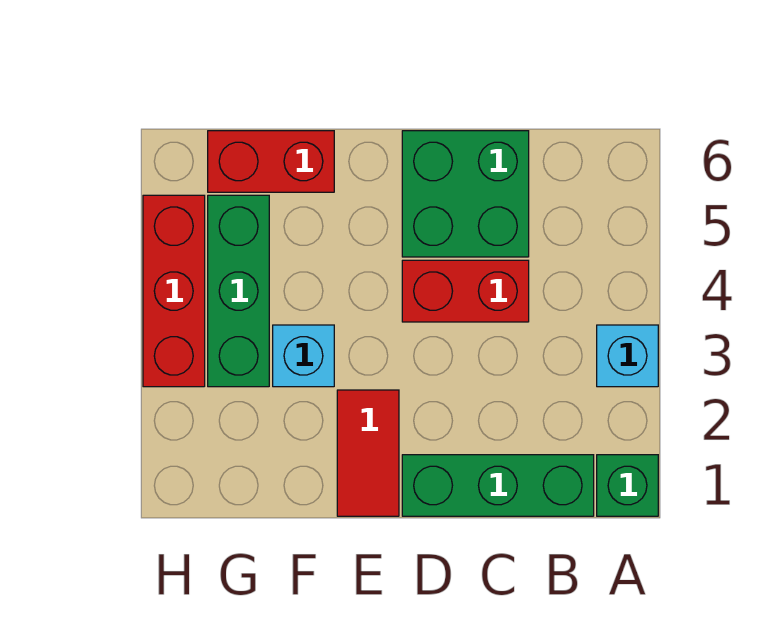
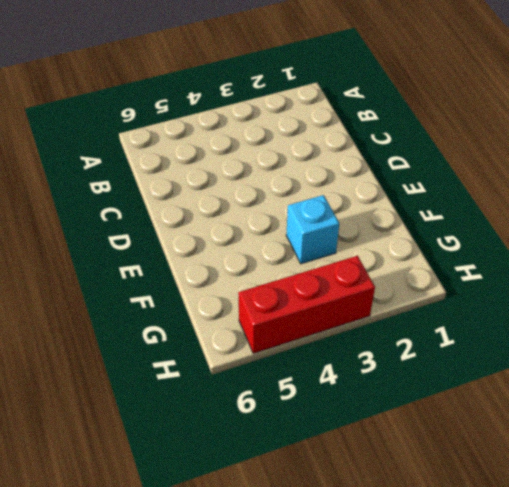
none -> green brick A1 level 1
none -> cyan brick A3 level 1

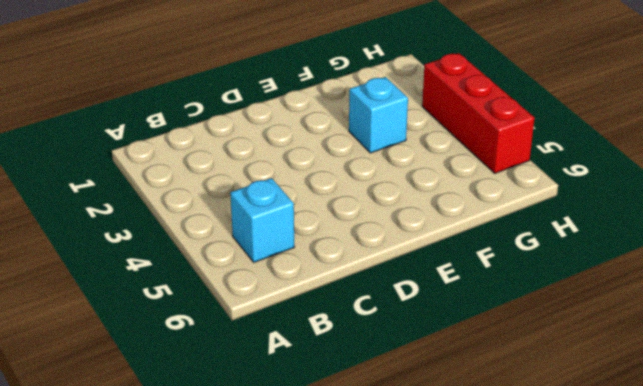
cyan brick B5 level 1 -> cyan brick A3 level 1
none -> green brick A1 level 1
none -> green brick B1:D1 level 1

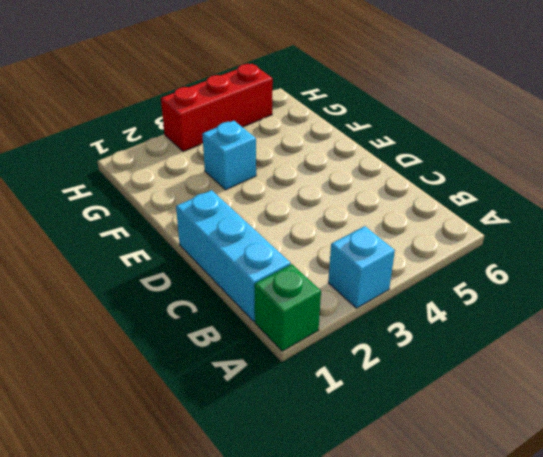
cyan brick B1:D1 level 1 -> green brick B1:D1 level 1
none -> red brick C4:D4 level 1
none -> green brick C5:D6 level 1

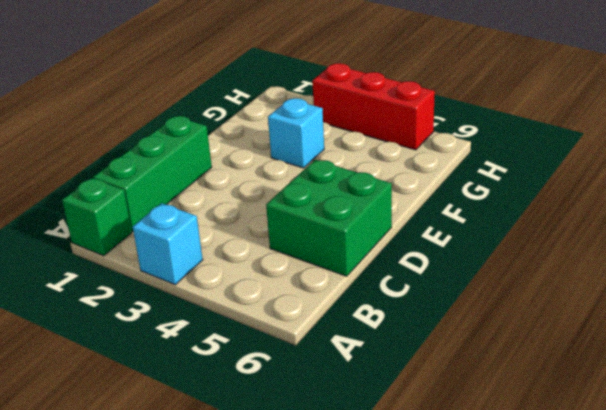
none -> red brick C4:D4 level 1
none -> red tile E1:E2 level 1

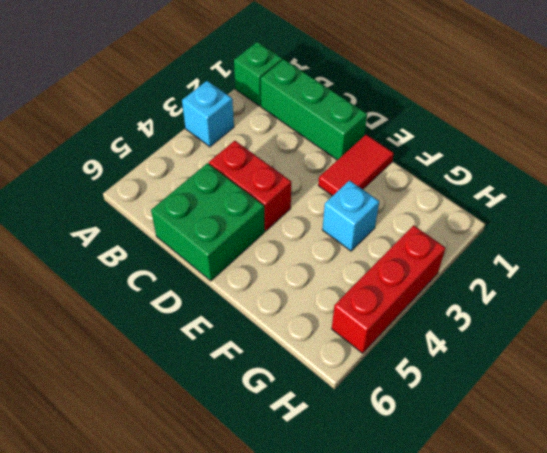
none -> red brick F6:G6 level 1
none -> green brick G3:G5 level 1

